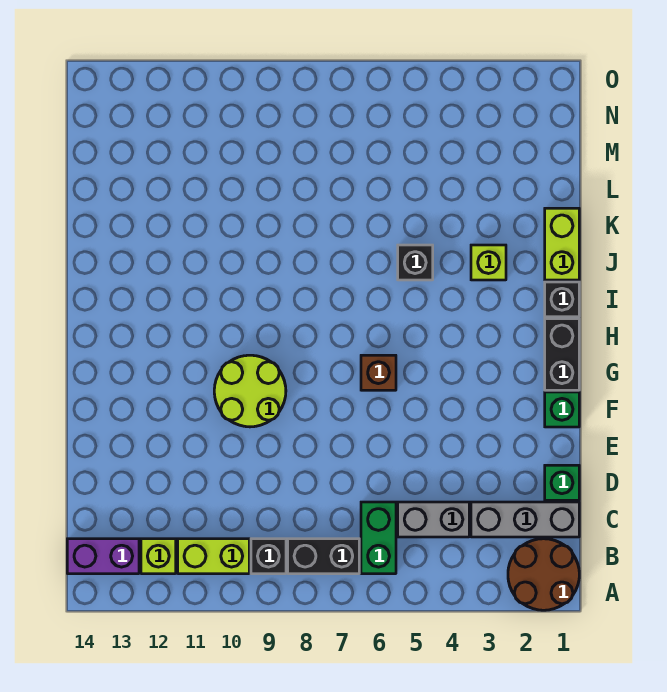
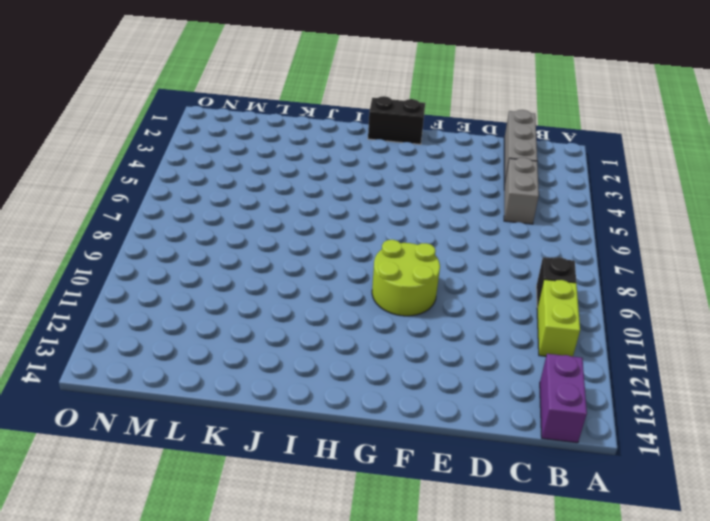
none -> brown round brick A1:B2 level 1
none -> green brick B6:C6 level 1
none -> black brick B7:B8 level 1

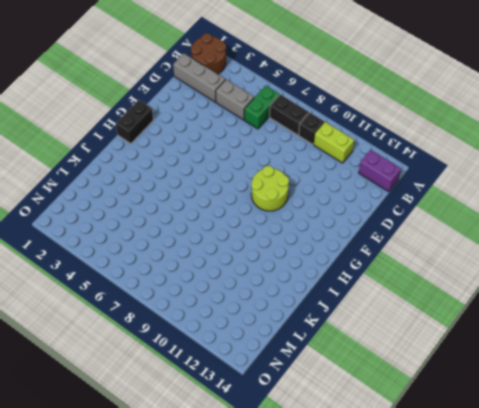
none -> lime brick B12 level 1
none -> green brick D1 level 1
none -> green brick F1 level 1

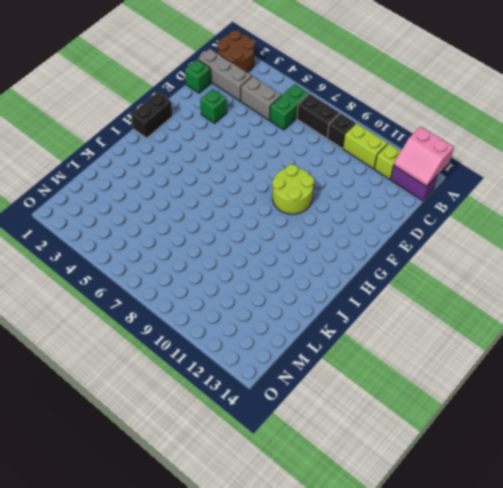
pink slope A13:B14 level 2 top A -> none
green brick E3 level 1 -> green brick F1 level 1
none -> brown brick G6 level 1
none -> black brick I1 level 1
none -> lime brick J1:K1 level 1

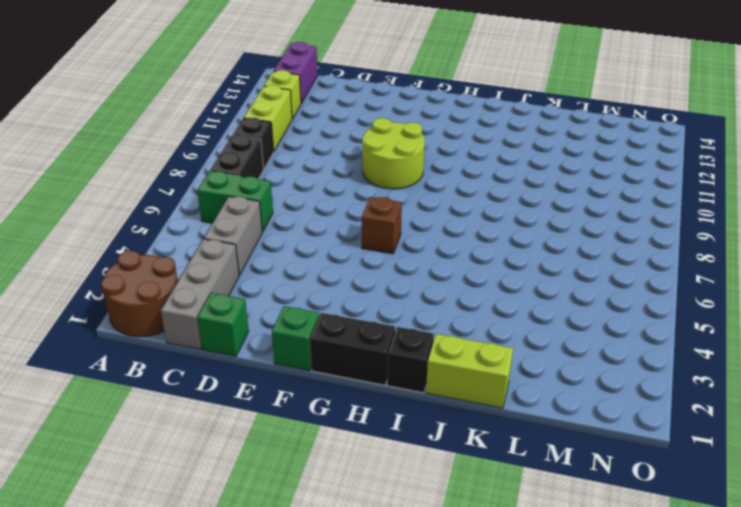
none -> lime brick J3 level 1
none -> black brick J5 level 1

